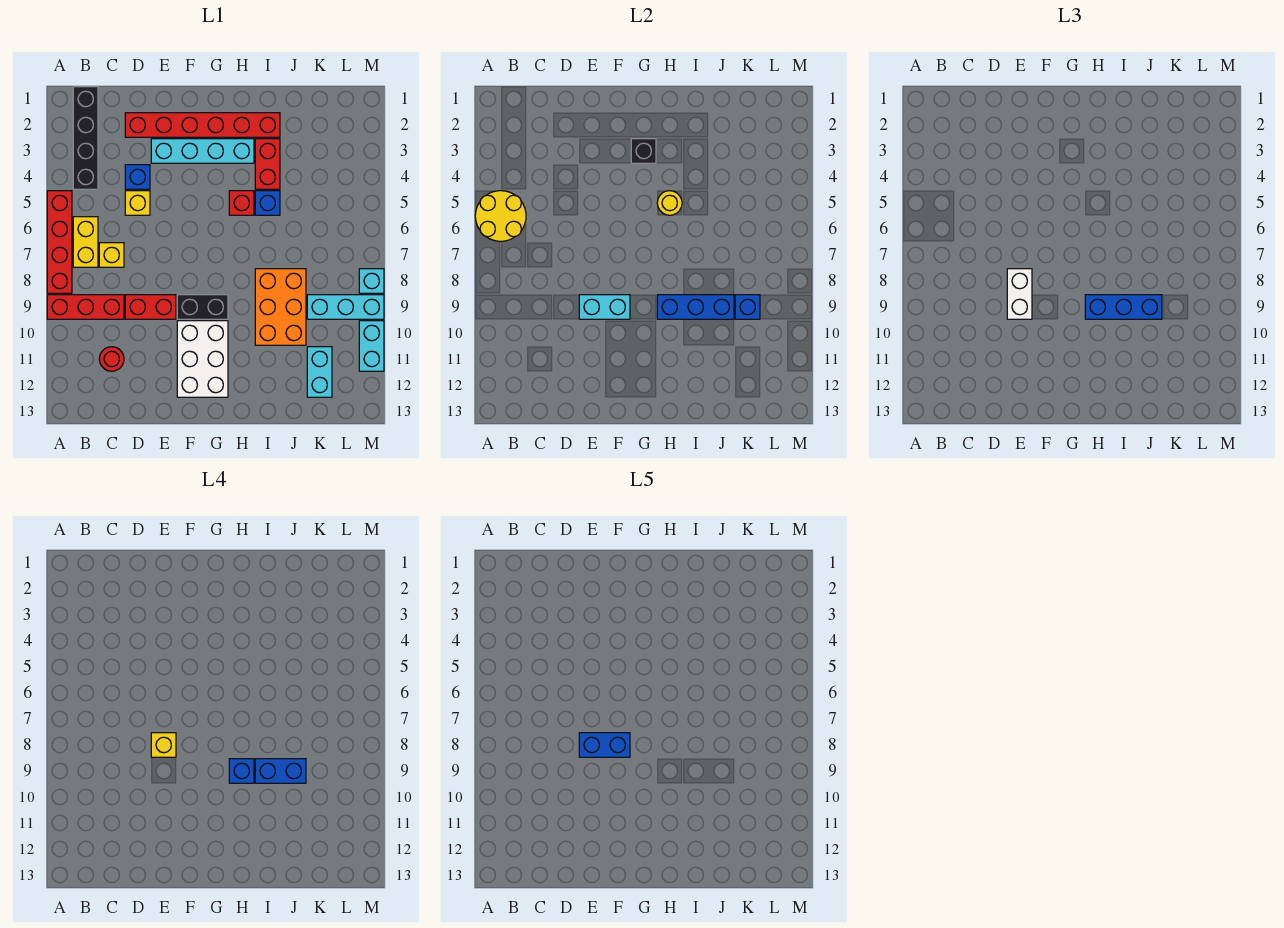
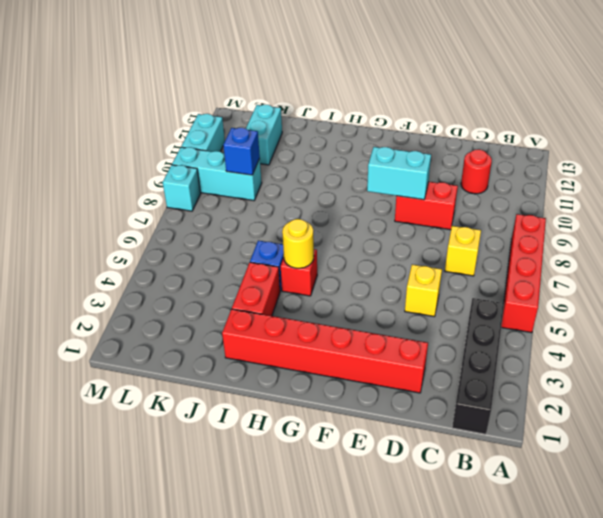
none -> red brick A9:C9 level 1
none -> yellow brick B6:B7 level 1
none -> blue brick D4 level 1
none -> cyan brick E3:H3 level 1

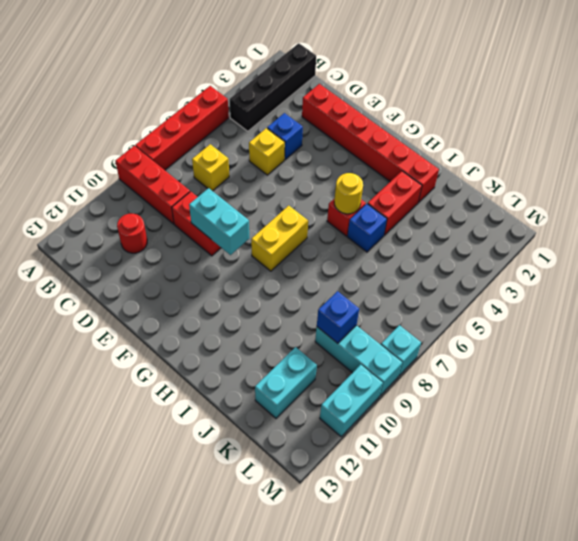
yellow brick G7:G8 level 1 -> yellow brick B6:B7 level 1
none -> cyan brick E3:H3 level 1
none -> black brick F9:G9 level 1
none -> white brick F10:G12 level 1
none -> orange brick I8:J10 level 1

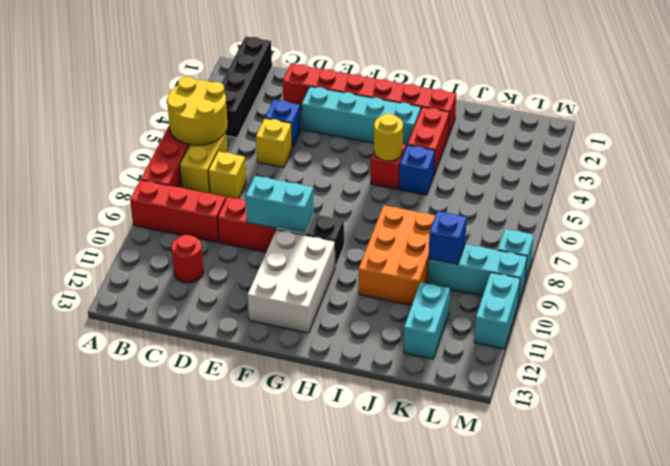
none -> black brick G3 level 2
none -> blue brick H9:J9 level 2
none -> white brick E8:E9 level 3
none -> blue brick H9:J9 level 3

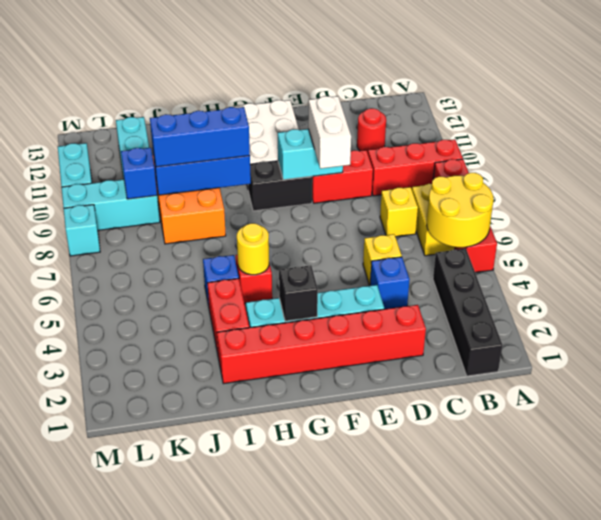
none -> yellow brick E8 level 4
none -> blue brick H9 level 4
none -> blue brick I9:J9 level 4
none -> blue brick E8:F8 level 5

